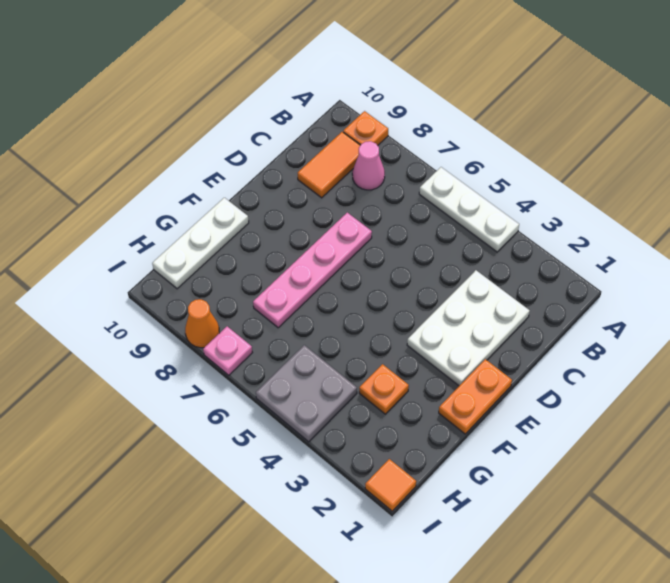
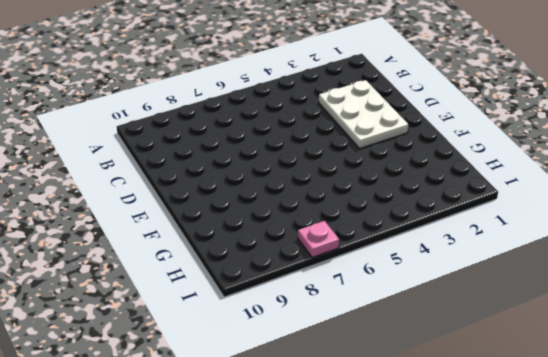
none -> white plate A4:A6 level 1
none -> orange plate A9 level 1
none -> pink cone B8 level 1

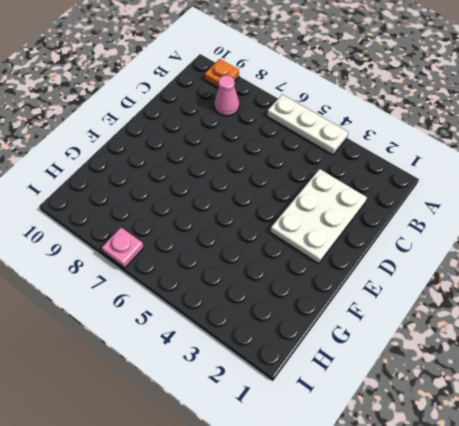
none -> orange tile B9:C9 level 1
none -> pink plate D7:G7 level 1
none -> orange plate E1:F1 level 1

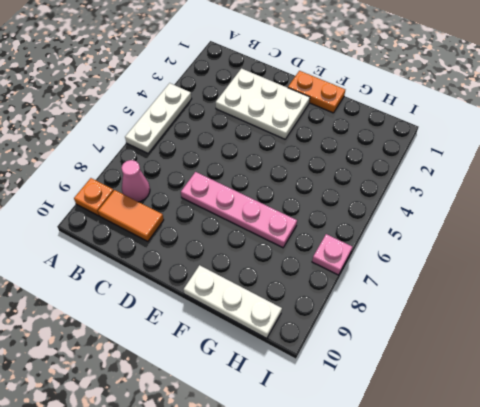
none -> orange plate G3 level 1
none -> grey plate H4:I5 level 1
none -> orange tile I1 level 1

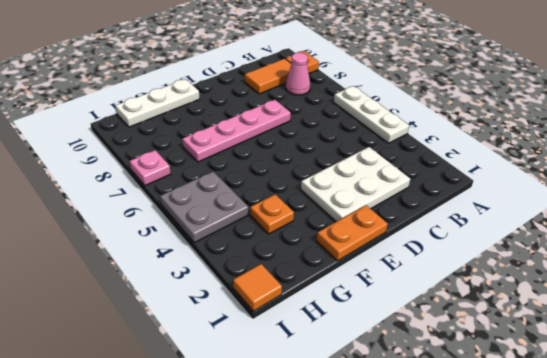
none -> orange cone I8 level 1

